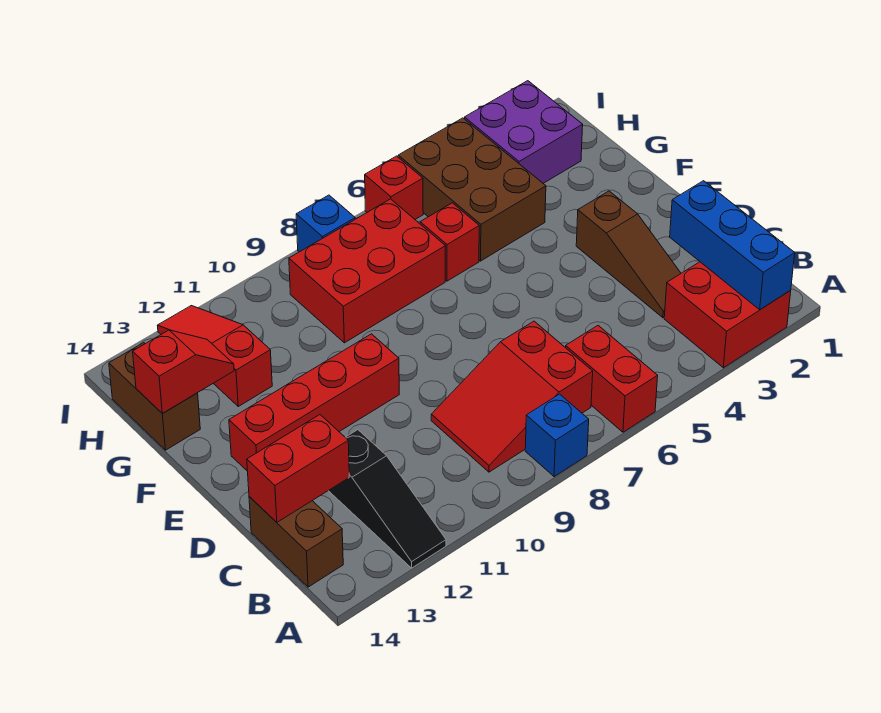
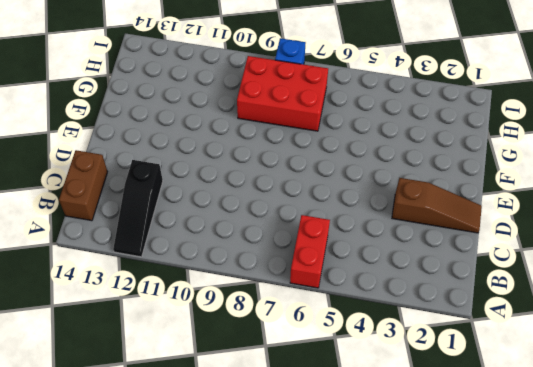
brown slope D1:D3 level 1 top 3 -> brown slope C3:E3 level 1 top E
none -> red brick A2:B3 level 1
none -> blue brick A8 level 1
none -> red slope B7:C9 level 1 top 7

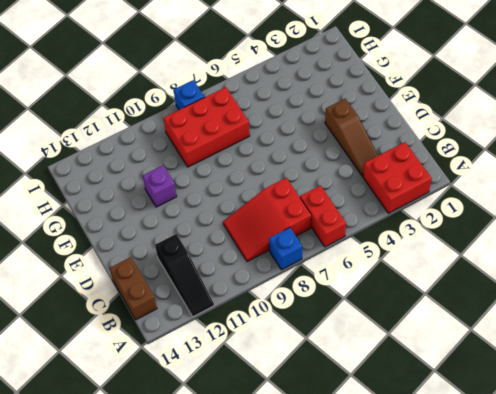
purple brick F11 level 1 -> none
none -> red brick E10:E13 level 1
none -> brown brick G4:I5 level 1
none -> red brick G6 level 1

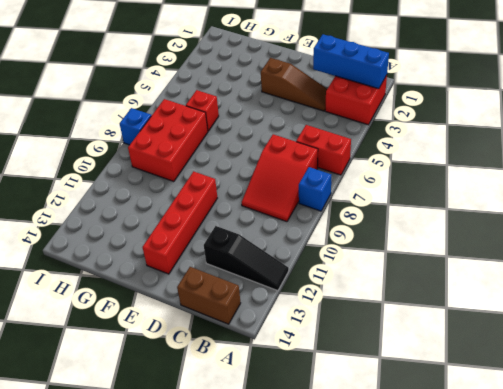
none -> brown brick G4:I5 level 1
none -> red slope G12:I12 level 1 top G
none -> brown brick G14:H14 level 1

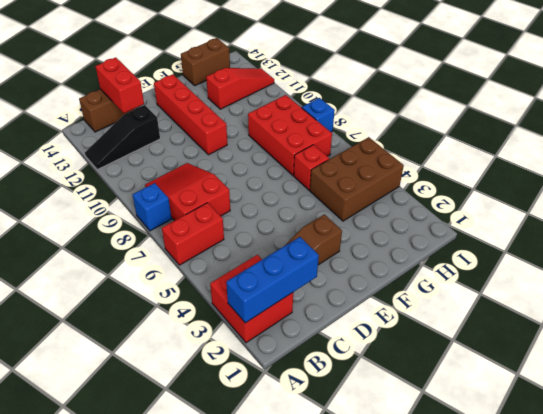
none -> purple brick H2:I3 level 1
none -> red brick I6 level 1
none -> red slope G13:G14 level 2 top 14

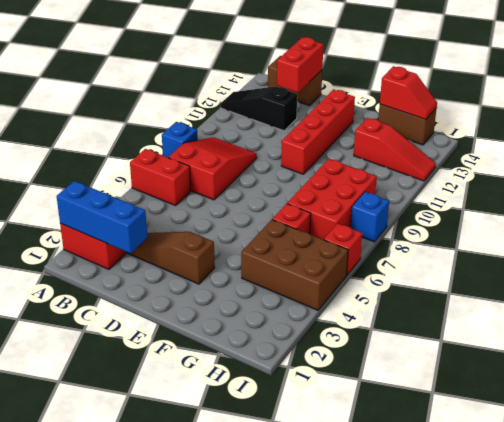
red slope G14:H14 level 2 top G -> red slope G13:G14 level 2 top 14
none -> purple brick H2:I3 level 1

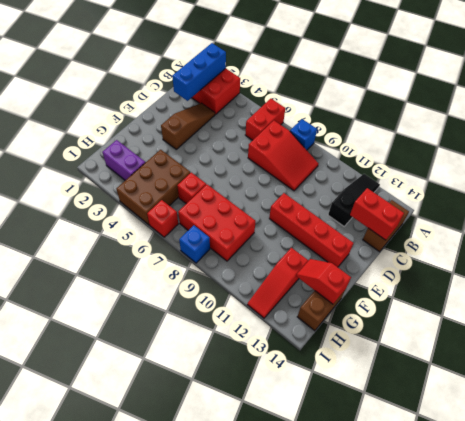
purple brick H2:H3 level 1 -> purple brick H2:I3 level 1

